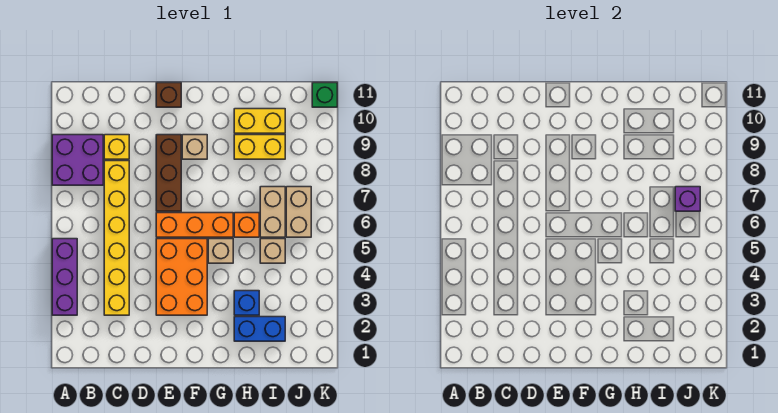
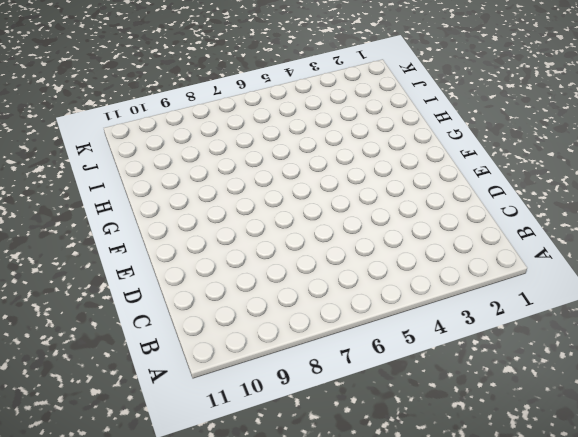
none -> purple brick A3:A5 level 1
none -> purple brick A8:B9 level 1
none -> yellow brick C3:C8 level 1

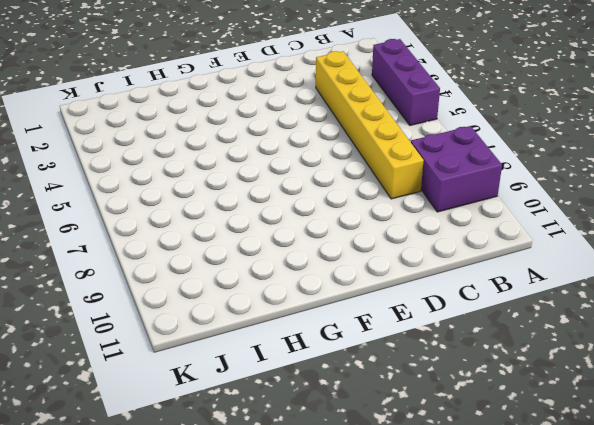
none -> yellow brick C9 level 1
none -> orange brick E3:F5 level 1
none -> orange brick E6:G6 level 1

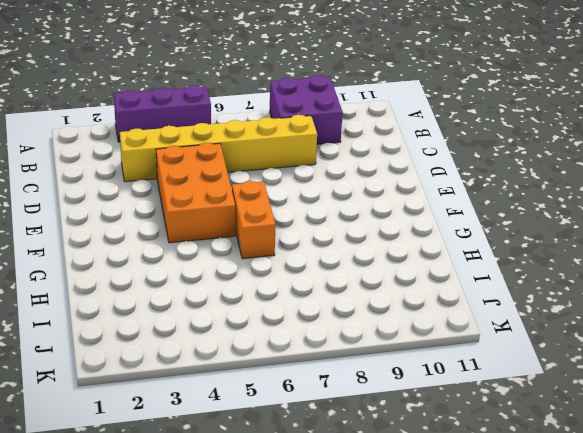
orange brick D4:F5 level 1 -> orange brick E3:F5 level 1
orange brick F6:G6 level 1 -> orange brick E6:G6 level 1
none -> yellow brick C9 level 1
none -> brown brick E7:E9 level 1
none -> brown brick E11 level 1

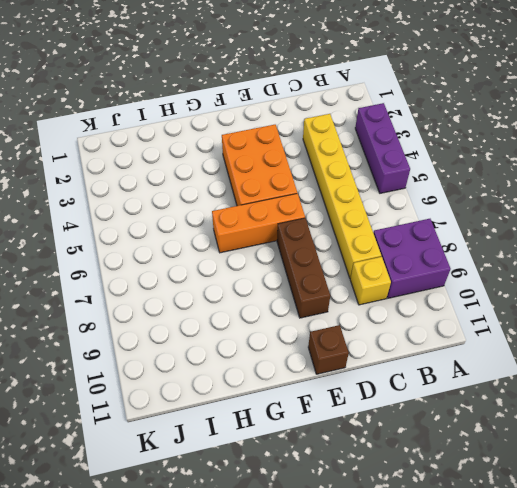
none -> tan brick F9 level 1
none -> tan brick G5 level 1
none -> blue brick H2:I2 level 1

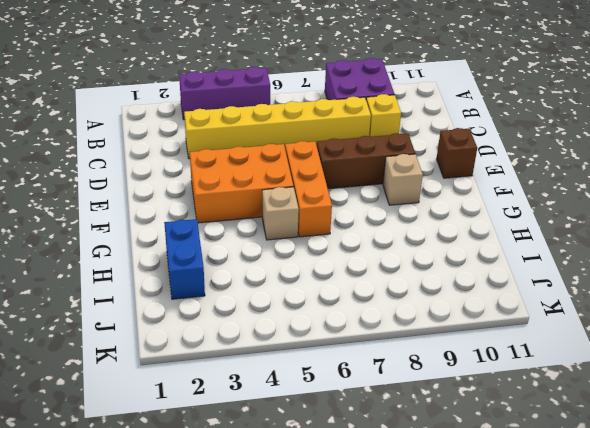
none -> blue brick H3 level 1
none -> orange brick H6 level 1
none -> yellow brick H9:I9 level 1

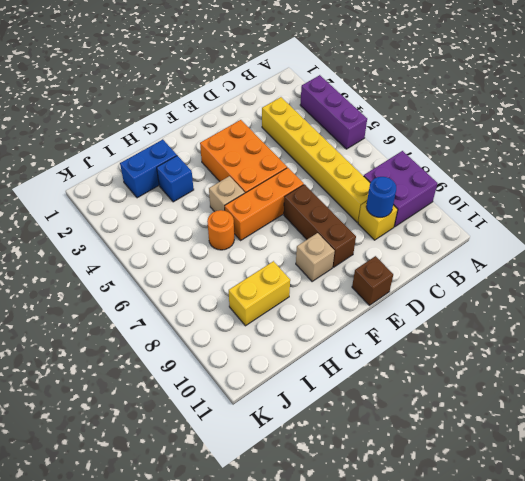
blue round brick C9 level 2 -> none
orange round brick H6 level 1 -> orange brick H6 level 1
none -> yellow brick H10:I10 level 1
none -> tan brick I5 level 1
none -> tan brick I6:I7 level 1

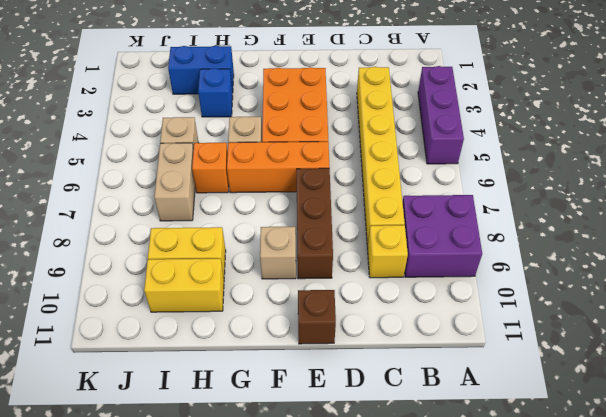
none -> tan brick J6:J7 level 1
none -> green brick K11 level 1
none -> purple brick J7 level 2

